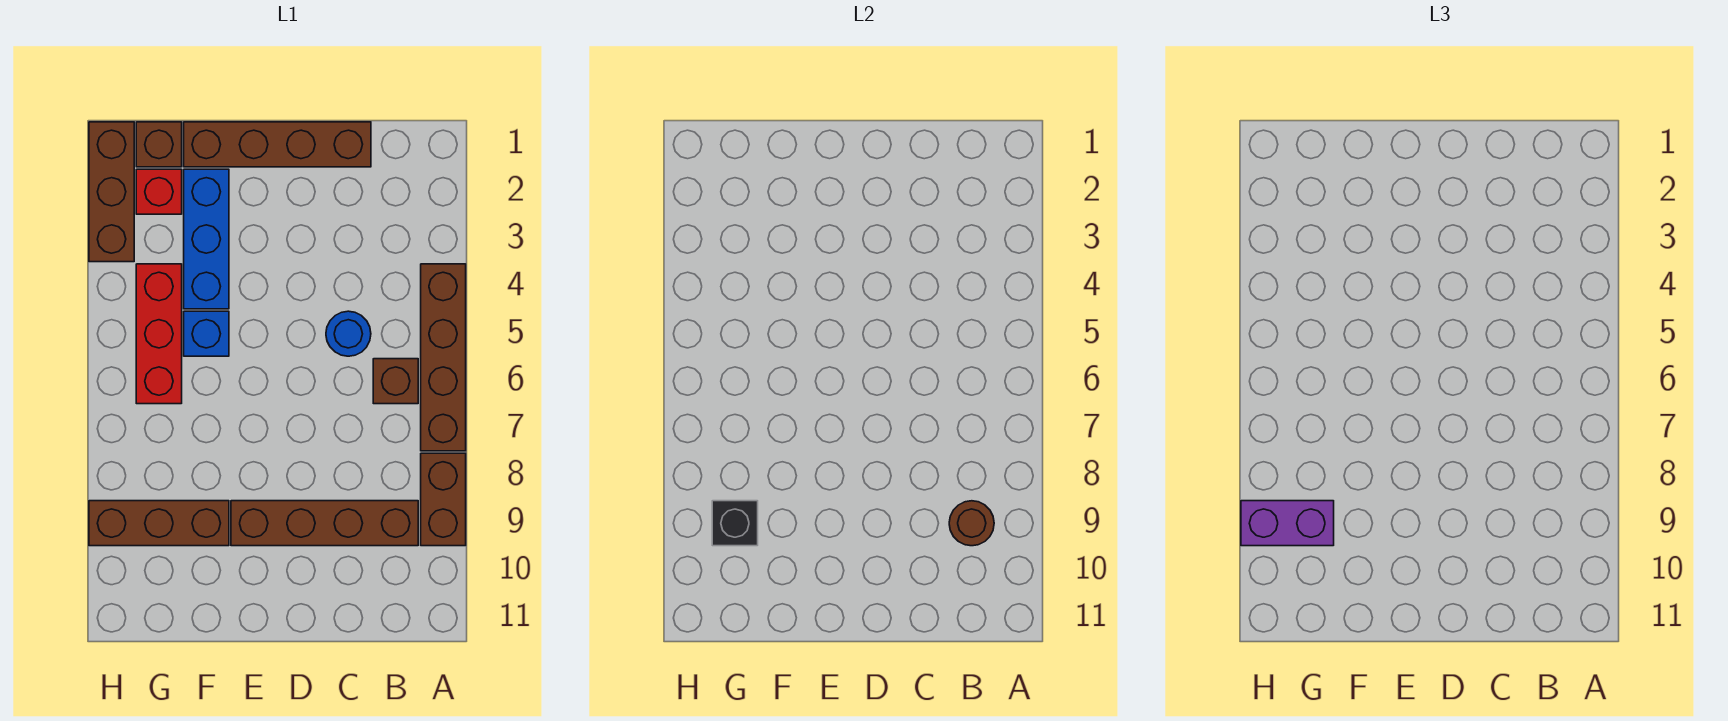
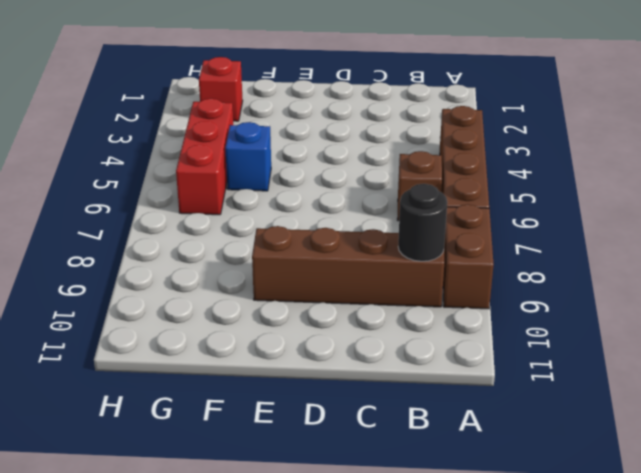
black round brick B9 level 2 -> brown round brick B9 level 2
none -> brown brick C1:F1 level 1
none -> blue round brick C5 level 1
none -> blue brick F2:F4 level 1

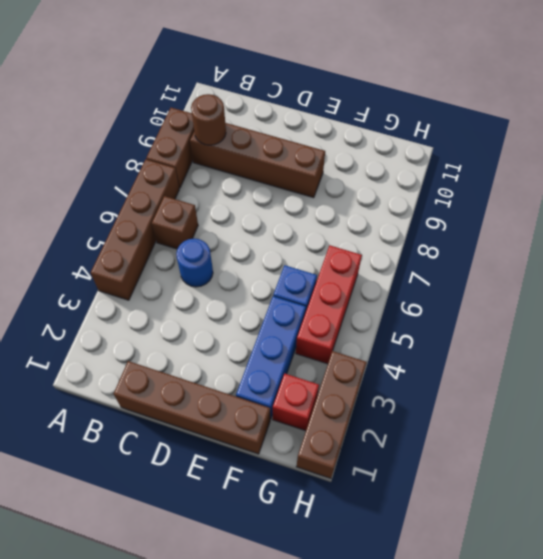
none -> brown brick F9:H9 level 1
none -> brown brick G1 level 1
none -> black brick G9 level 2

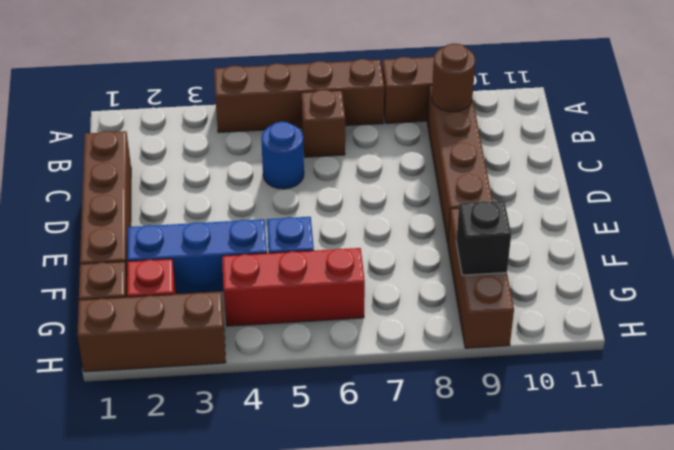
none -> purple brick G9:H9 level 3

